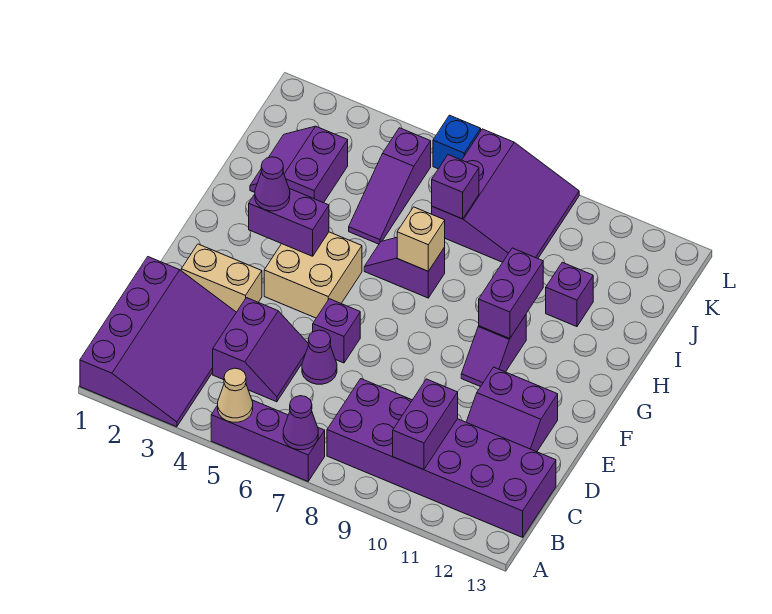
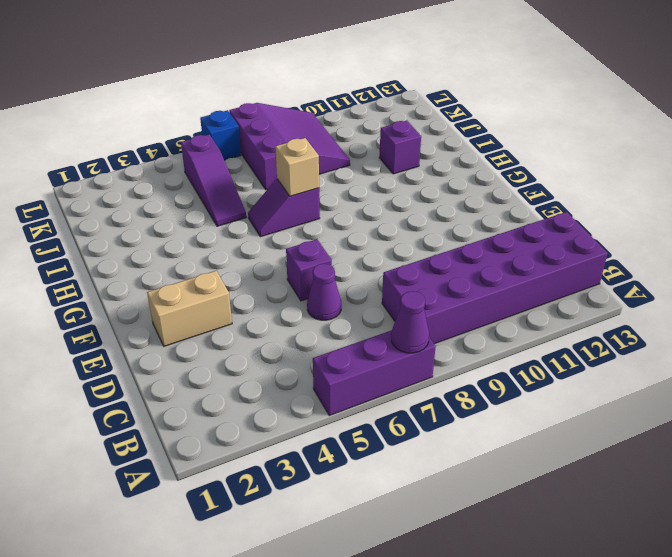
none -> purple slope A1:D3 level 1 top 1
none -> purple slope C4:D5 level 1 top 4
none -> purple slope D11:E12 level 1 top E

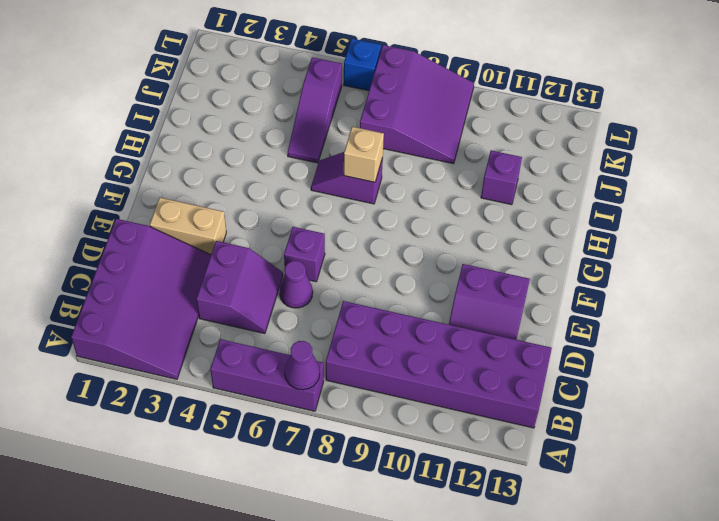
none -> tan brick F4:G5 level 1
none -> purple slope F10:G10 level 1 top G
none -> purple slope I2:J3 level 1 top 3

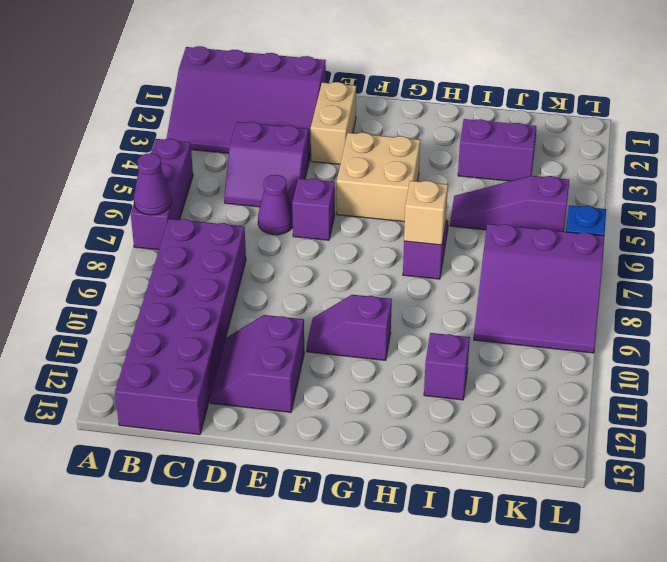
none -> tan cone A5 level 2
none -> purple brick B10:C10 level 2
none -> purple brick G3:G4 level 2

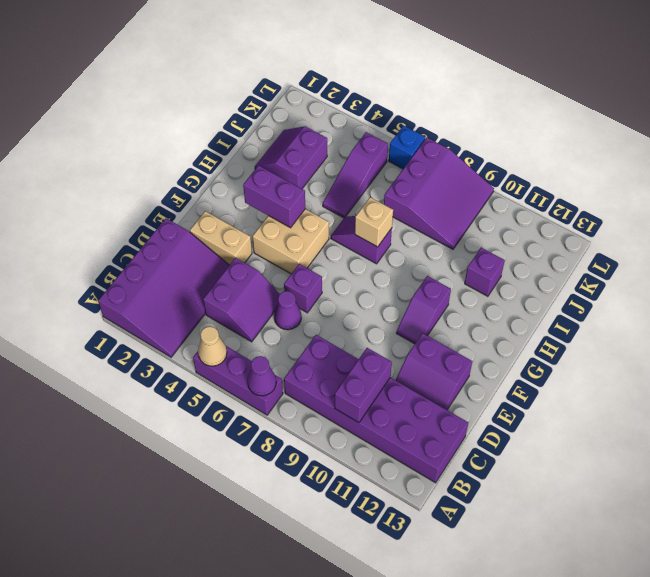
none -> purple brick G10:H10 level 2
none -> purple brick J7 level 2
none -> purple cone G3 level 3

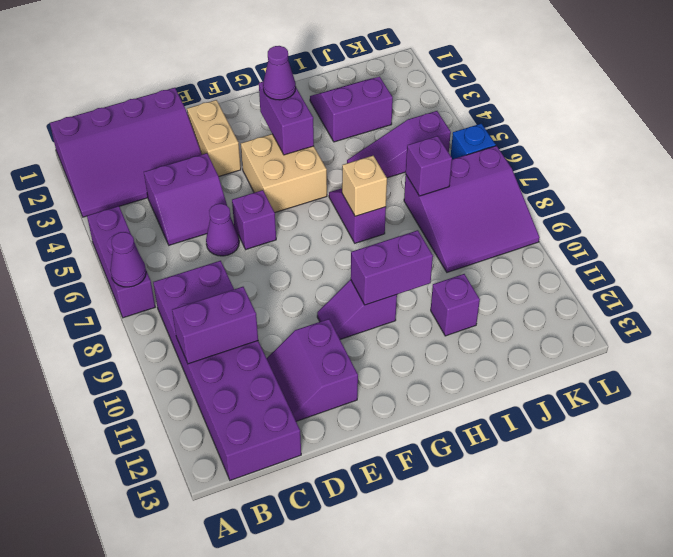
none -> tan cone A5 level 2

